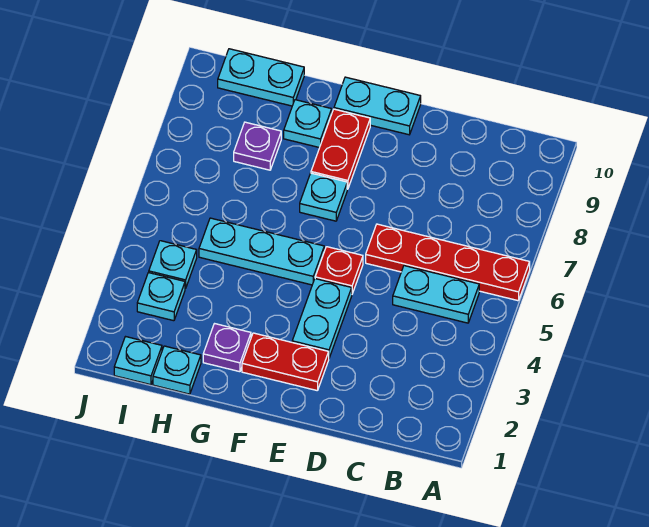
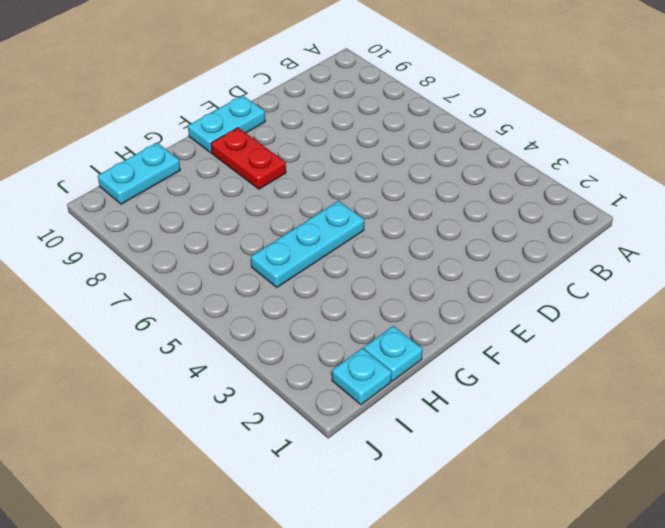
none -> red plate A6:D6 level 1
none -> cyan plate B5:C5 level 1
none -> red plate E2:F2 level 1

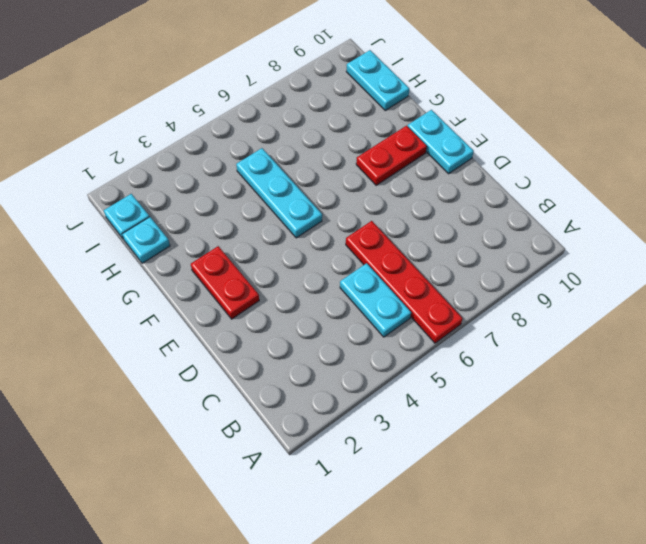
none -> cyan plate E3:E4 level 1
none -> red plate E5 level 1
none -> cyan plate F7 level 1

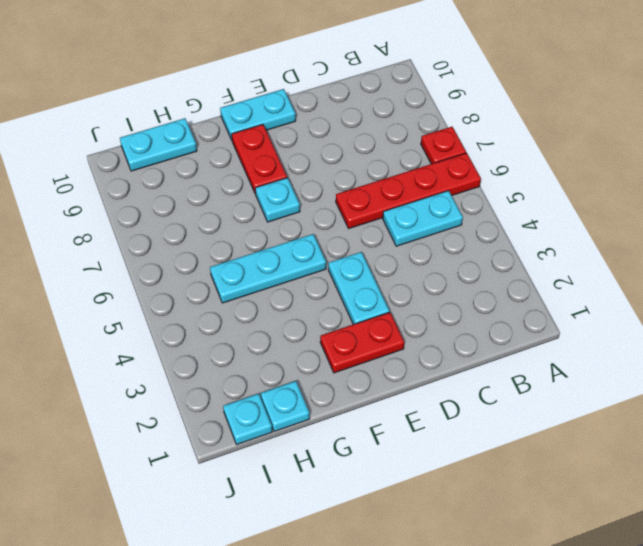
red plate A7 level 1 -> red plate E5 level 1
none -> purple plate G2 level 1
none -> cyan plate G9 level 1
none -> purple plate H8 level 1

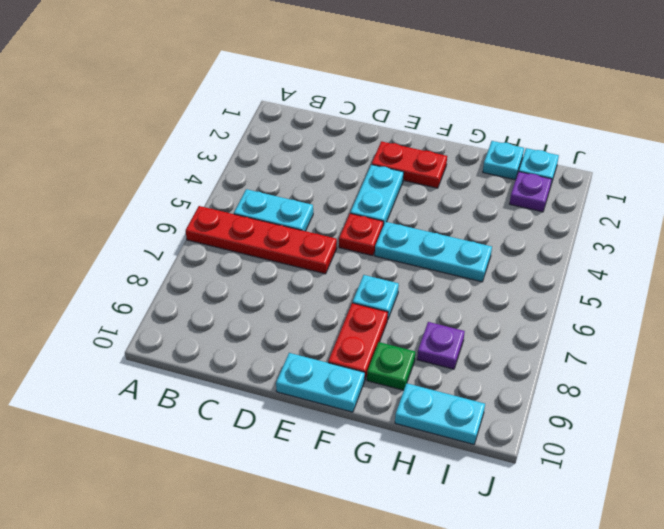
green plate G9 level 1 -> cyan plate G9 level 1
purple plate I2 level 1 -> purple plate G2 level 1
none -> cyan plate I3 level 1
none -> cyan plate I4 level 1

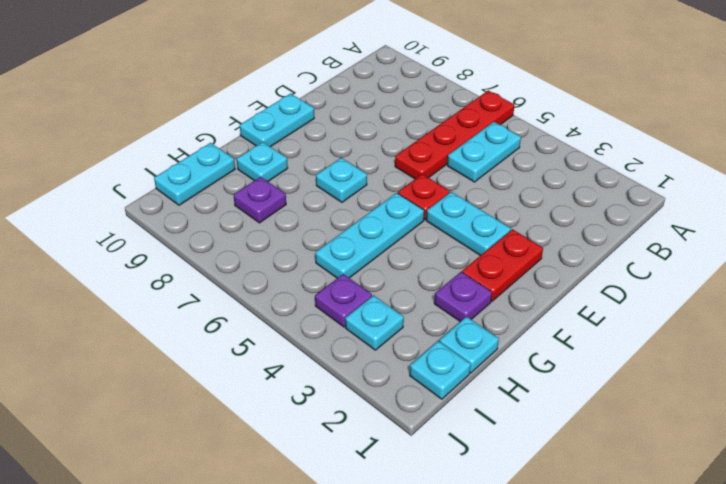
purple plate I4 level 1 -> cyan plate I4 level 1
none -> red plate F8:F9 level 1

